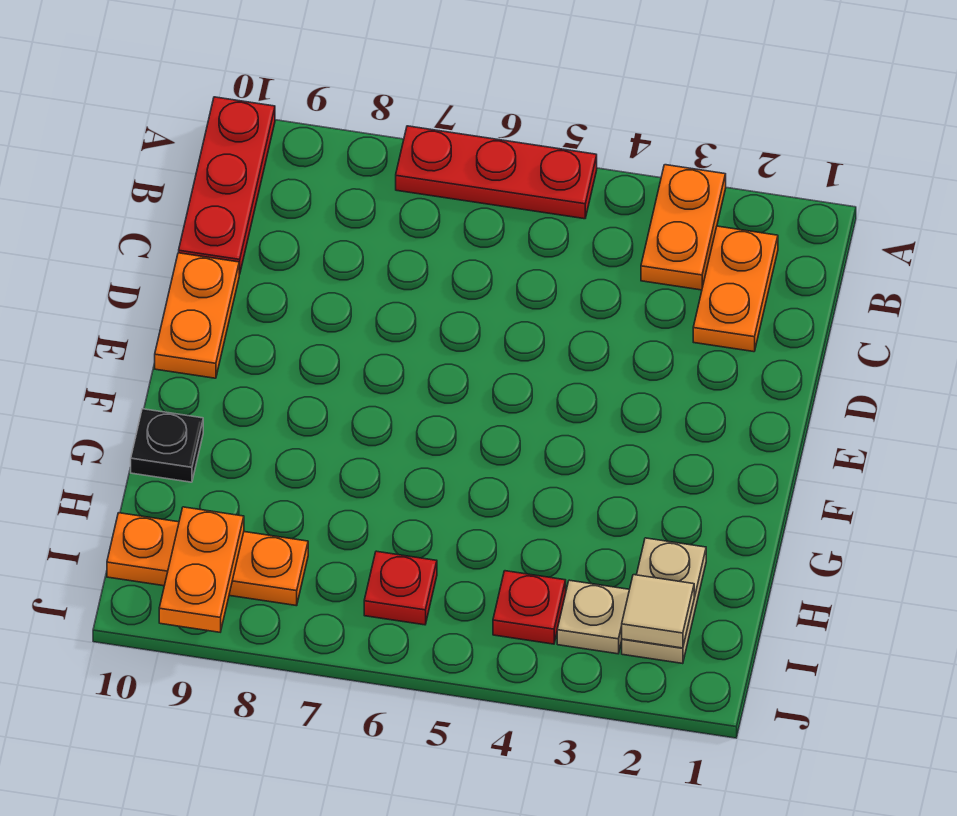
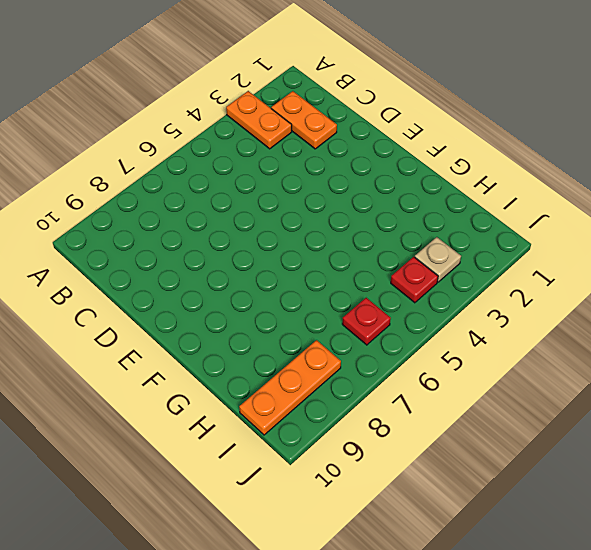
none -> red plate A5:A7 level 1
none -> red plate A10:C10 level 1
none -> orange plate D10:E10 level 1

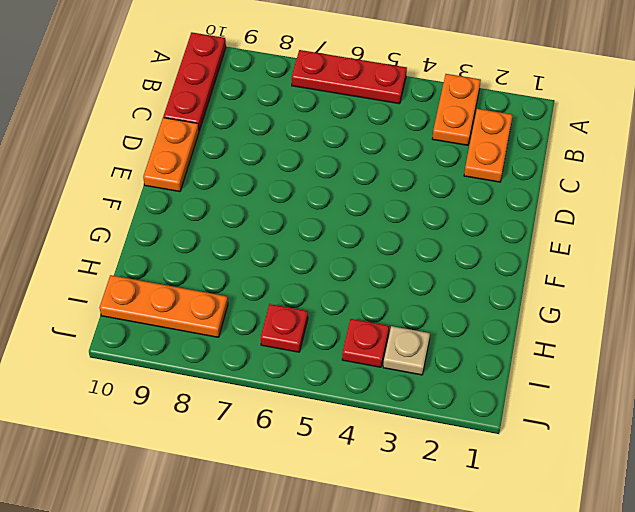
none -> black plate G10 level 1
none -> tan plate H2:I2 level 1
none -> tan tile I2 level 2

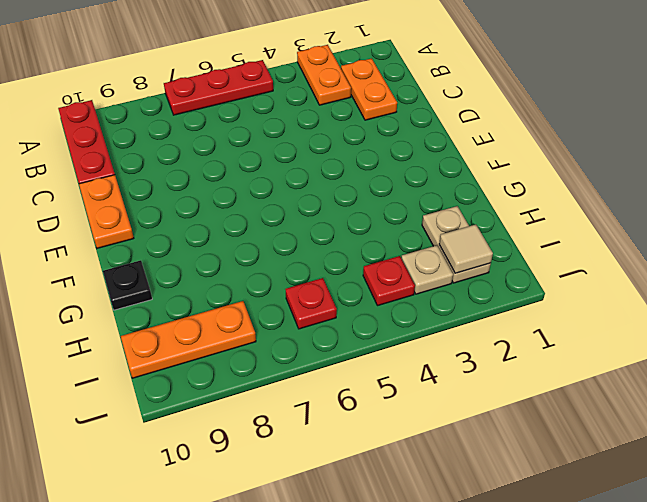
none -> orange plate I9:J9 level 2

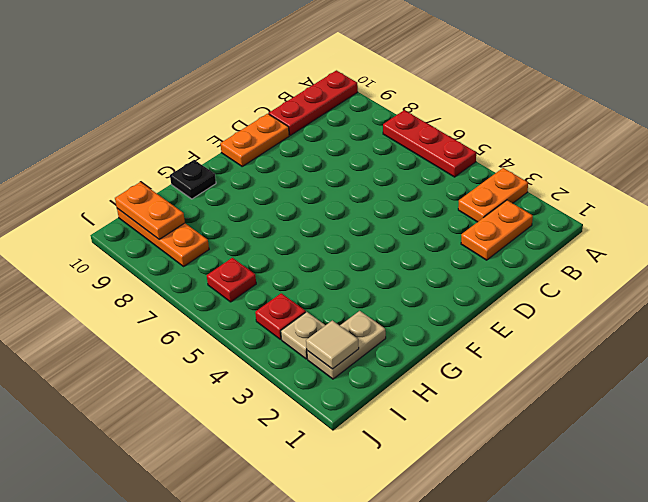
orange plate I9:I10 level 2 -> orange plate I9:J9 level 2

